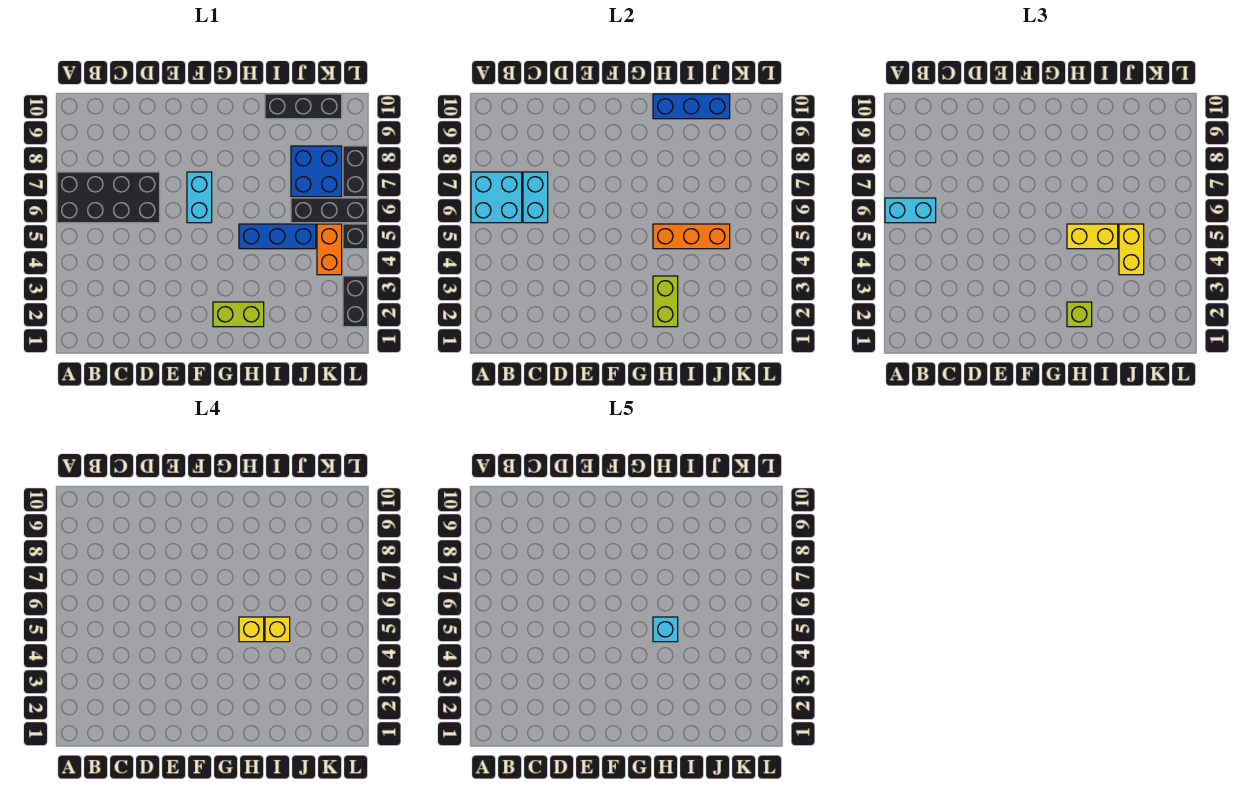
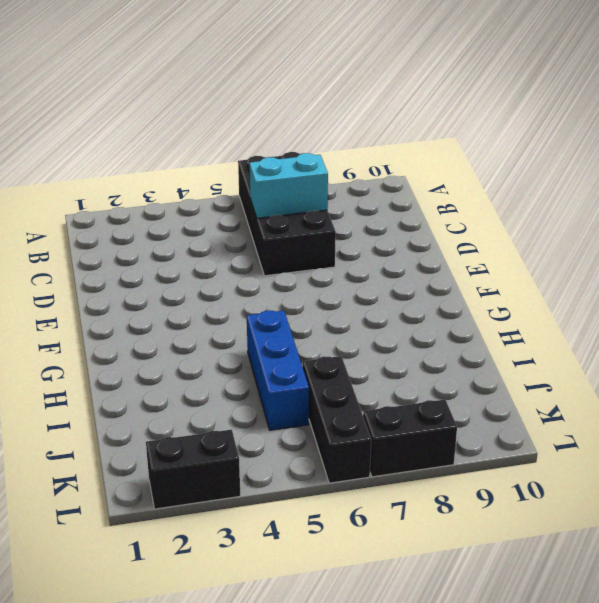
none -> cyan brick F6:F7 level 1
none -> lime brick G2:H2 level 1
none -> black brick I10:K10 level 1

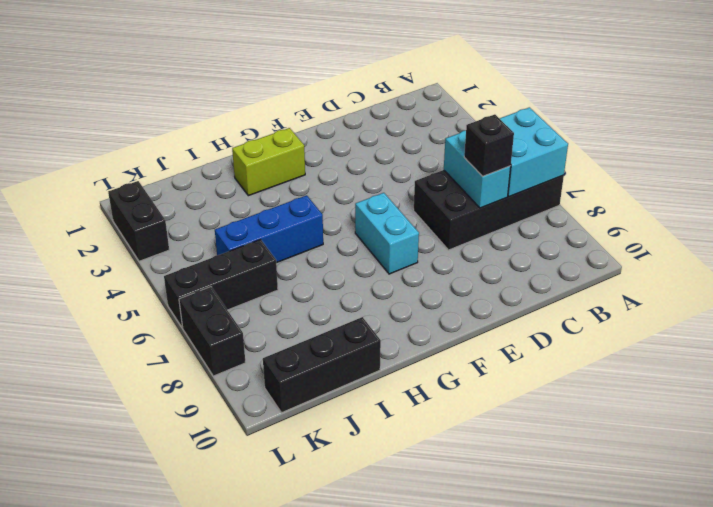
black brick C7 level 3 -> black brick L5 level 1
none -> blue brick J7:K8 level 1
none -> orange brick K4:K5 level 1
none -> lime brick H2:H3 level 2

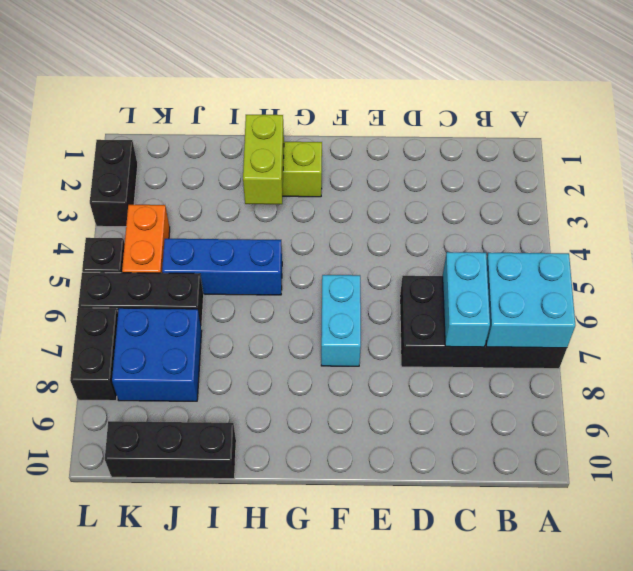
none -> orange brick H5:J5 level 2
none -> blue brick H10:J10 level 2
none -> cyan brick A6:B6 level 3

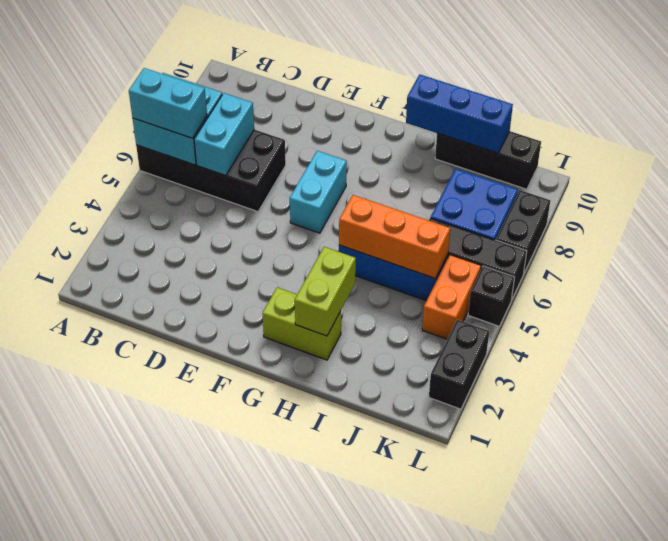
none -> lime brick H2 level 3
none -> yellow brick H5:I5 level 3
none -> yellow brick J4:J5 level 3

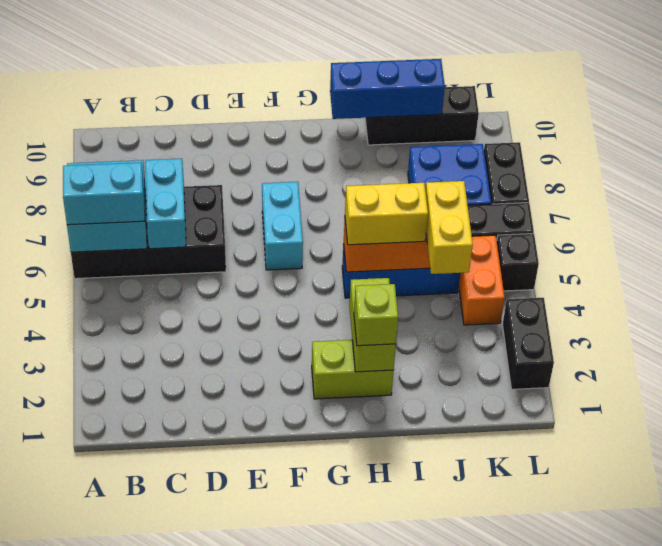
none -> yellow brick H5 level 4
none -> yellow brick I5 level 4
none -> cyan brick H5 level 5

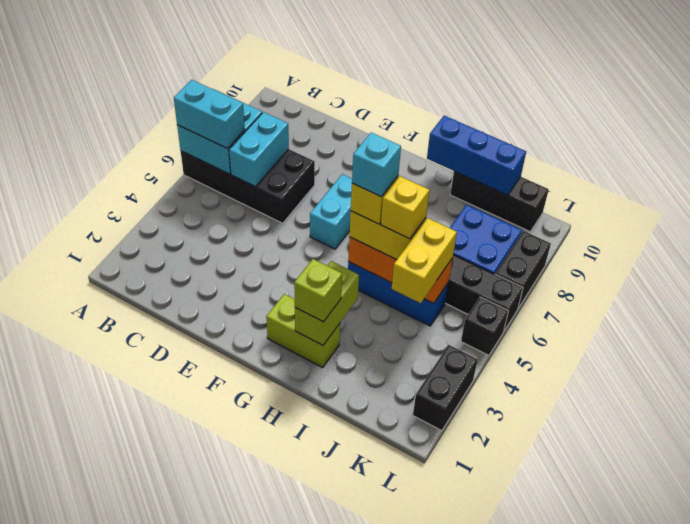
none -> orange brick K4:K5 level 1

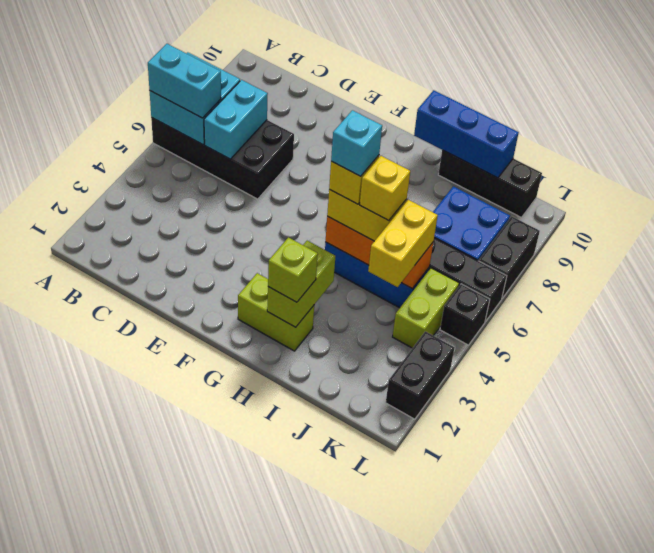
lime brick K4:K5 level 1 -> orange brick K4:K5 level 1
none -> cyan brick F6:F7 level 1

